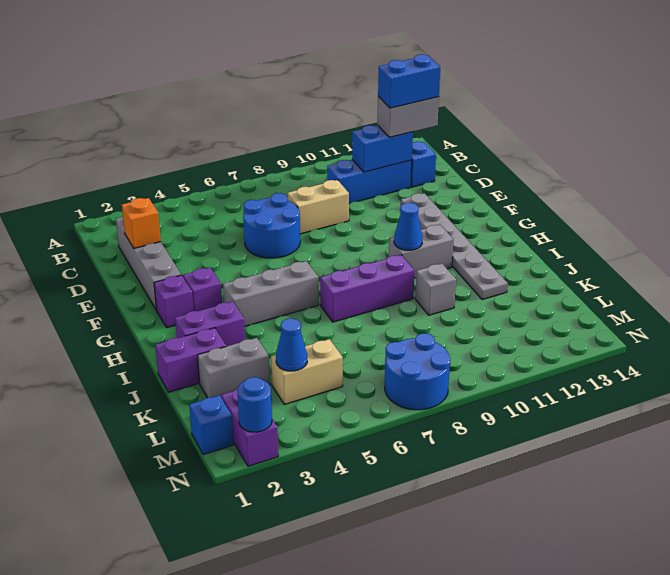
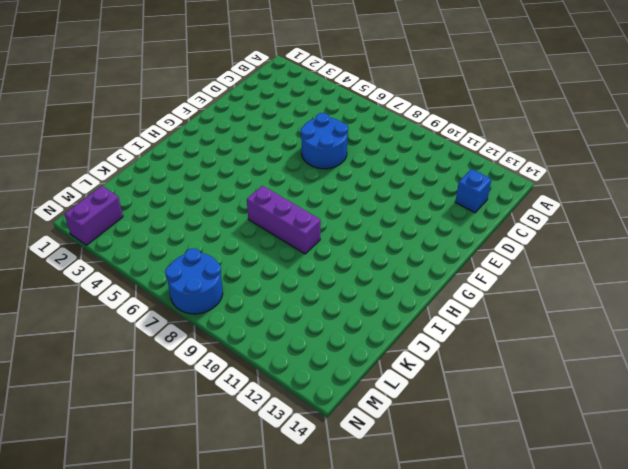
none -> grey brick C2:F2 level 1
none -> blue brick C10:C12 level 1
none -> tan brick D8:D9 level 1

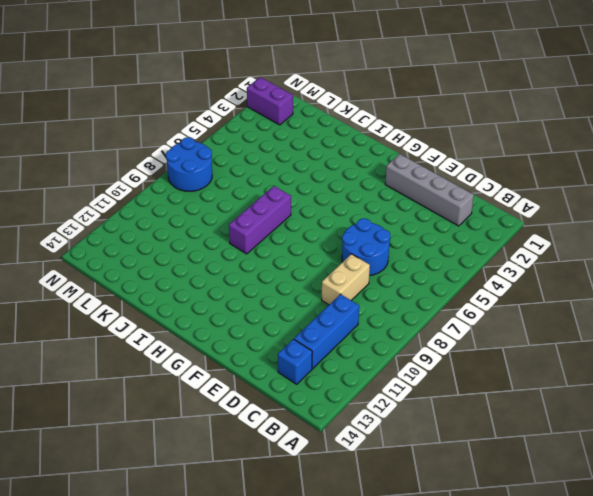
none -> grey plate E12:J12 level 1
none -> purple brick G2 level 1
none -> purple brick G3 level 1

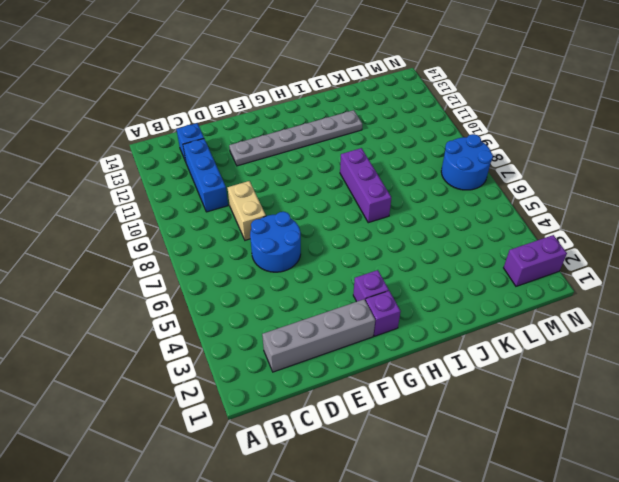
none -> grey brick H4:H6 level 1
none -> grey brick H10:H11 level 1
none -> purple brick I2:I3 level 1

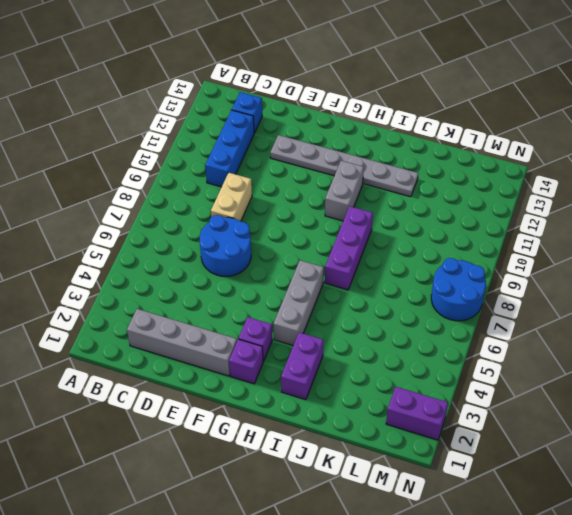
none -> purple brick J1:J2 level 1
none -> grey brick J10 level 1
none -> grey brick K2:K3 level 1

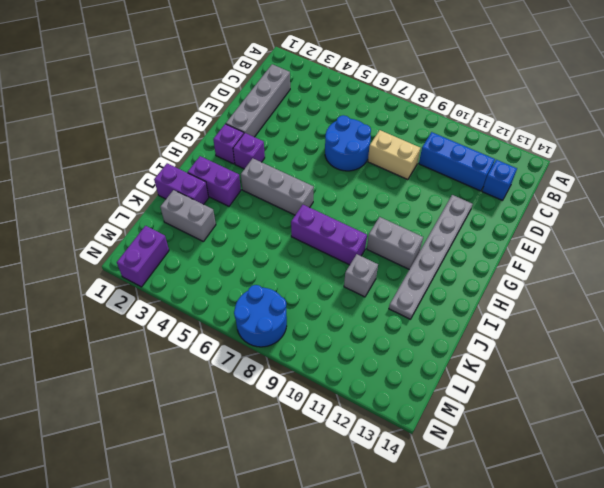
none -> tan brick L4:L5 level 1
none -> blue brick M1 level 1
none -> blue brick C11:C12 level 2

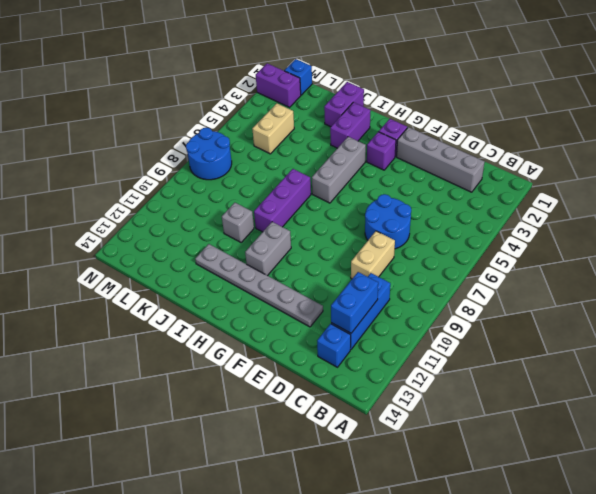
none -> grey brick K2:K3 level 1
none -> orange brick D2 level 2
none -> blue cone H10 level 2

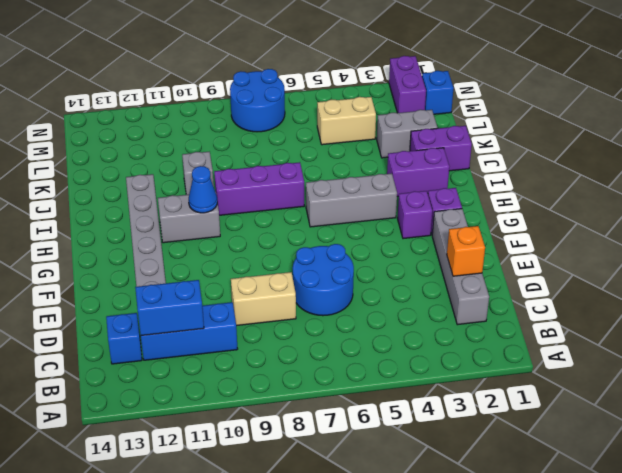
none -> blue cone L4 level 2
none -> blue round brick N2 level 2
none -> grey brick C12:C13 level 3

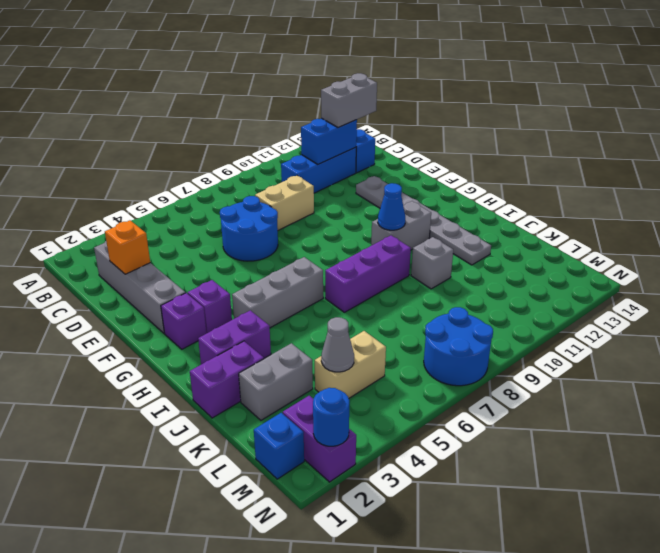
grey cone L4 level 2 -> blue cone L4 level 2
none -> blue brick C12:C13 level 4

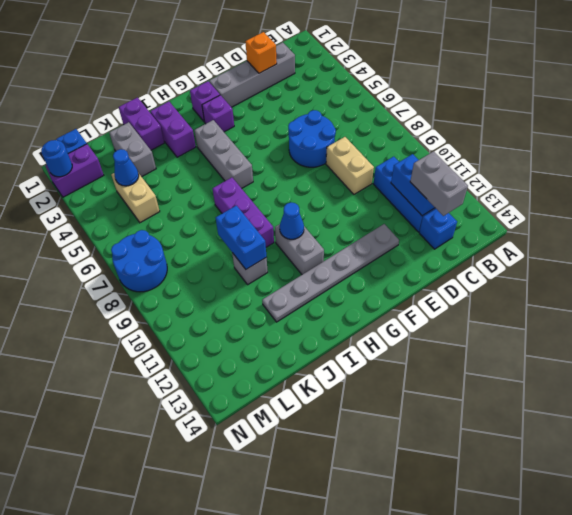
blue brick J9:J10 level 2 -> blue brick C12:C13 level 4

